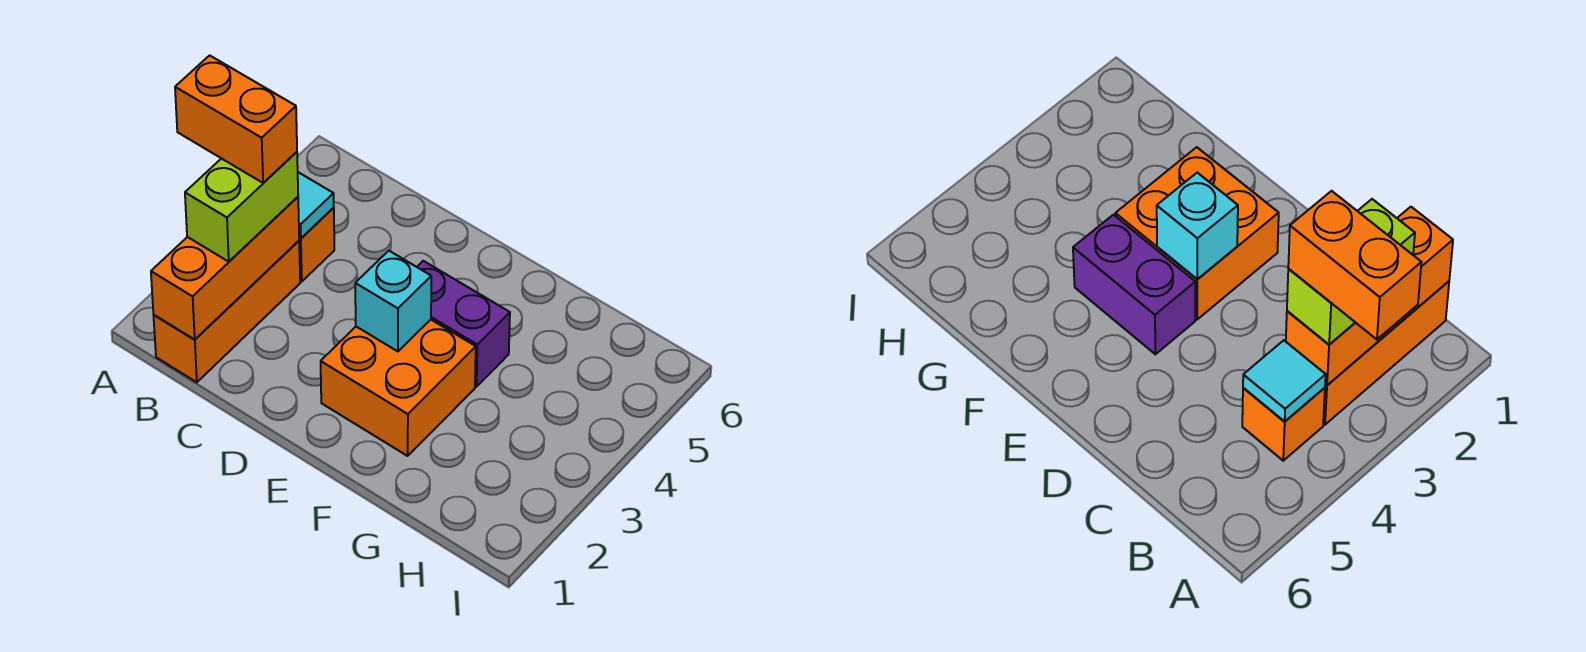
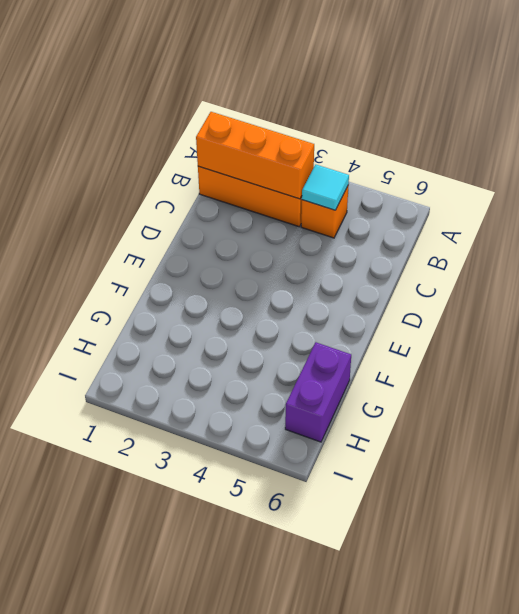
purple brick G6:H6 level 1 -> purple brick E4:F4 level 1
none -> orange brick E2:F3 level 1
none -> cyan brick E3 level 2

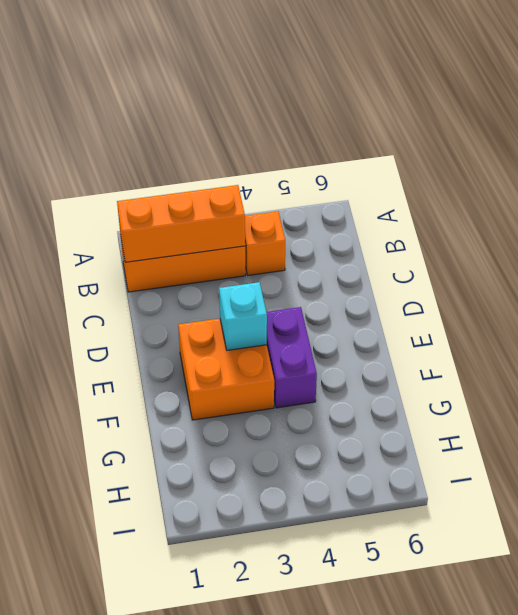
none -> cyan tile B4 level 2
none -> lime brick B2:B3 level 3

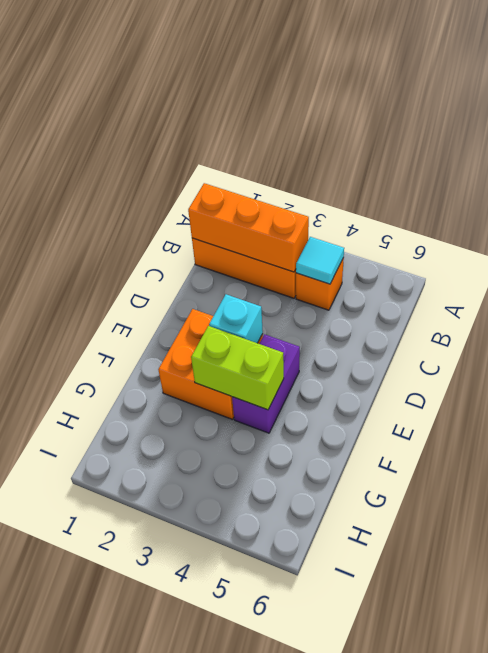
lime brick F3:F4 level 2 -> lime brick B2:B3 level 3
none -> orange brick A3:B3 level 4

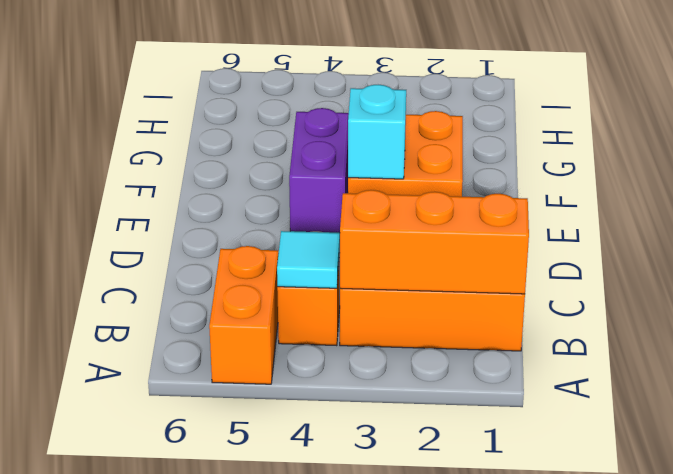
orange brick A5:B5 level 1 -> orange brick A3:B3 level 4
none -> lime brick B2:B3 level 3

